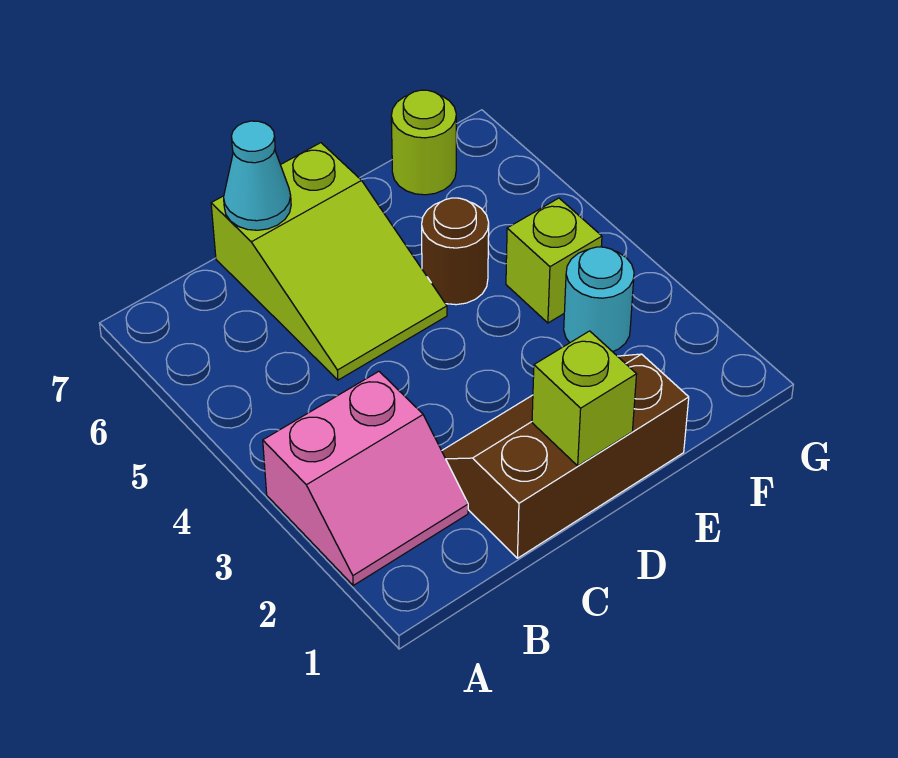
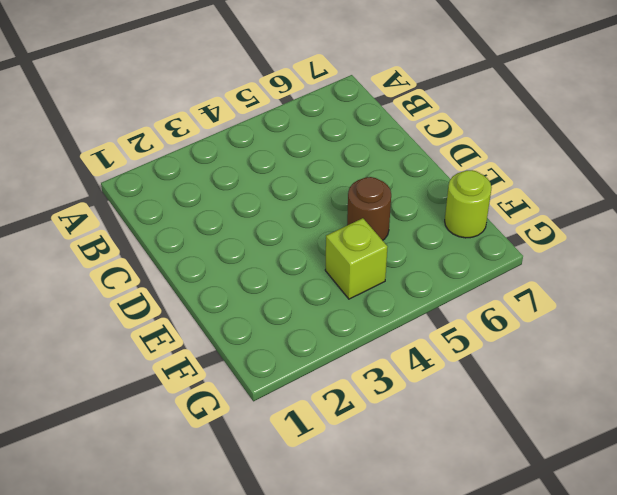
none -> pink slope A2:B3 level 1 top 3
none -> brown slope C1:E2 level 1 top 1

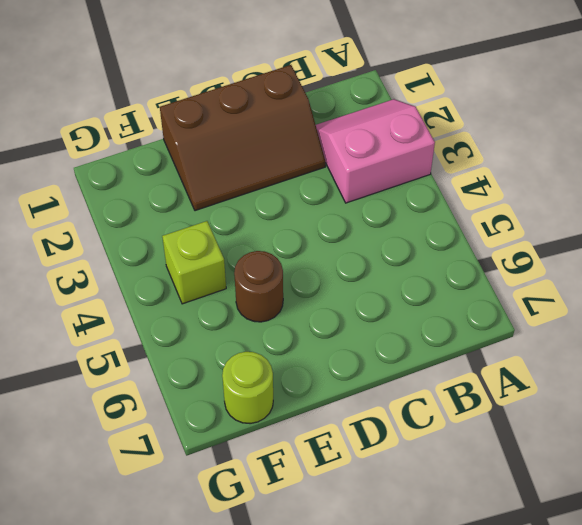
none -> lime slope C5:D7 level 1 top 7
none -> cyan round brick F3 level 1

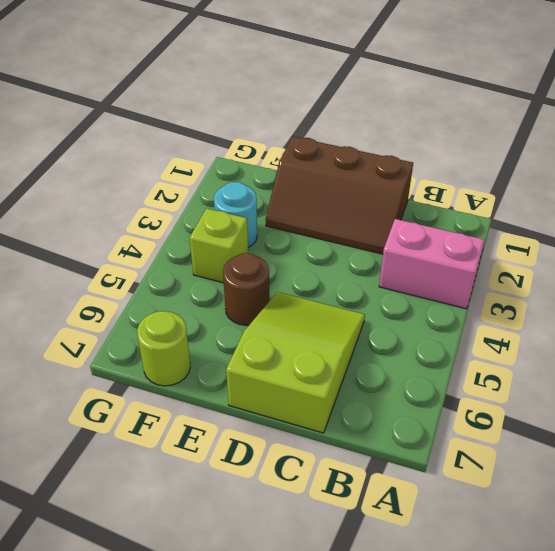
none -> cyan cone C7 level 2
none -> lime brick D1 level 2

